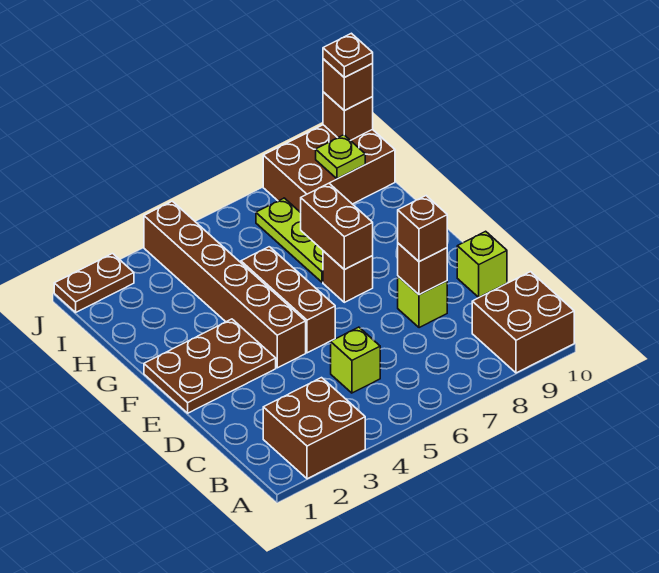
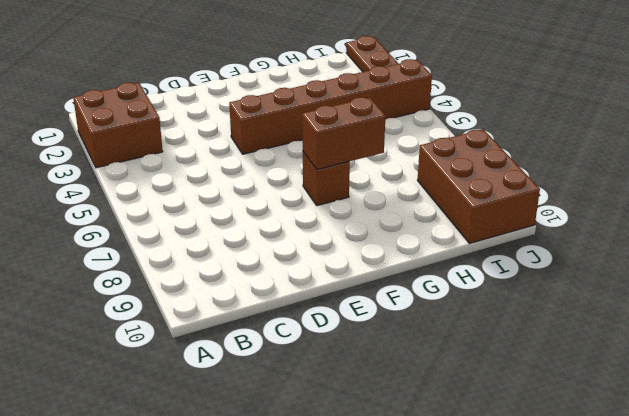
none -> brown brick A9:B10 level 1
none -> lime brick C5 level 1
none -> lime brick D8 level 1

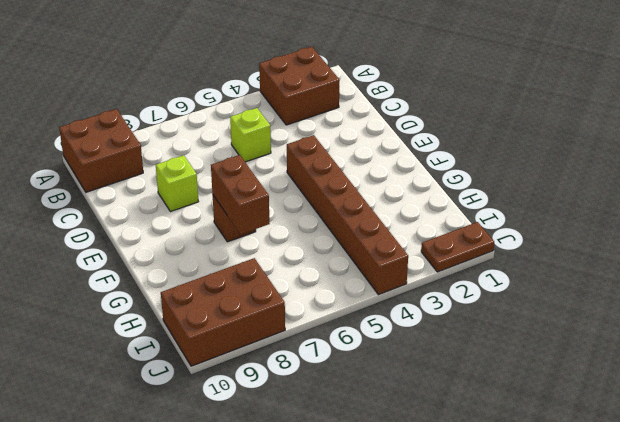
none -> lime brick D10 level 1
none -> brown plate E1:F3 level 1
none -> brown brick E5:G5 level 1

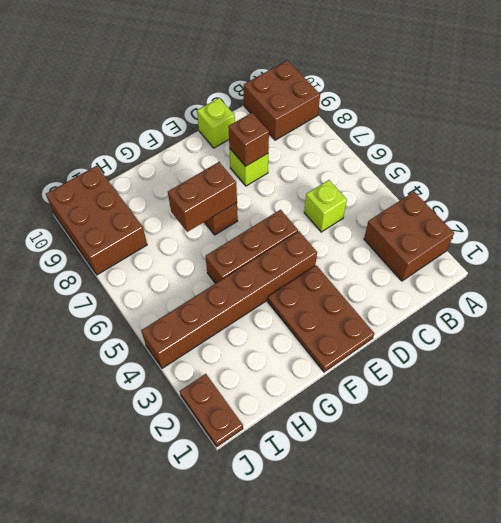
none -> lime plate G7:I7 level 1
none -> lime plate I9 level 2
none -> brown brick J10 level 2

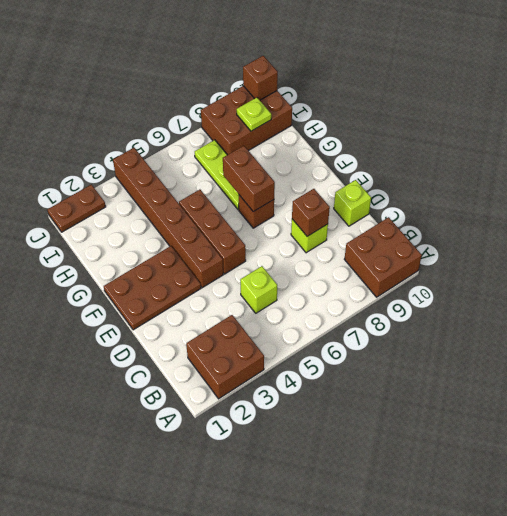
none -> brown brick D8 level 3
none -> brown brick J10 level 3
none -> brown plate J10 level 4

